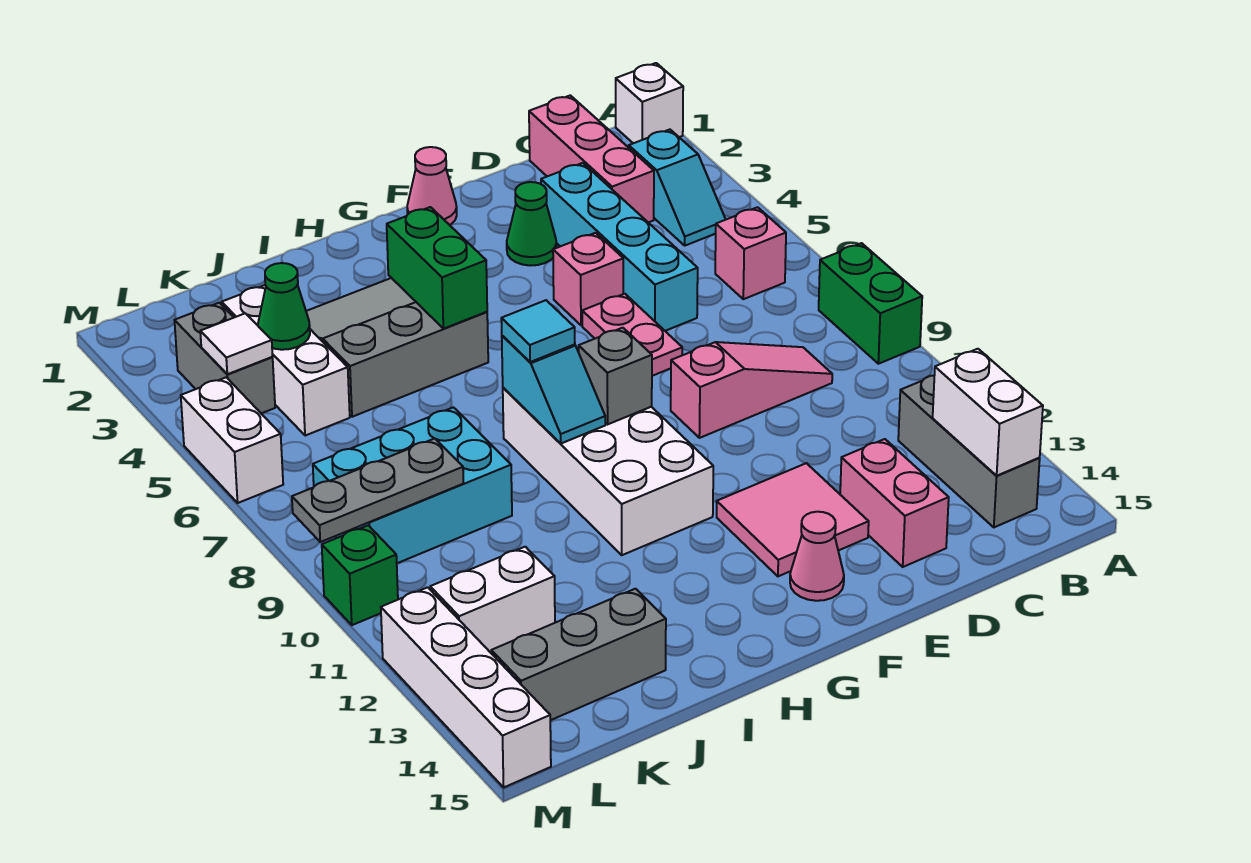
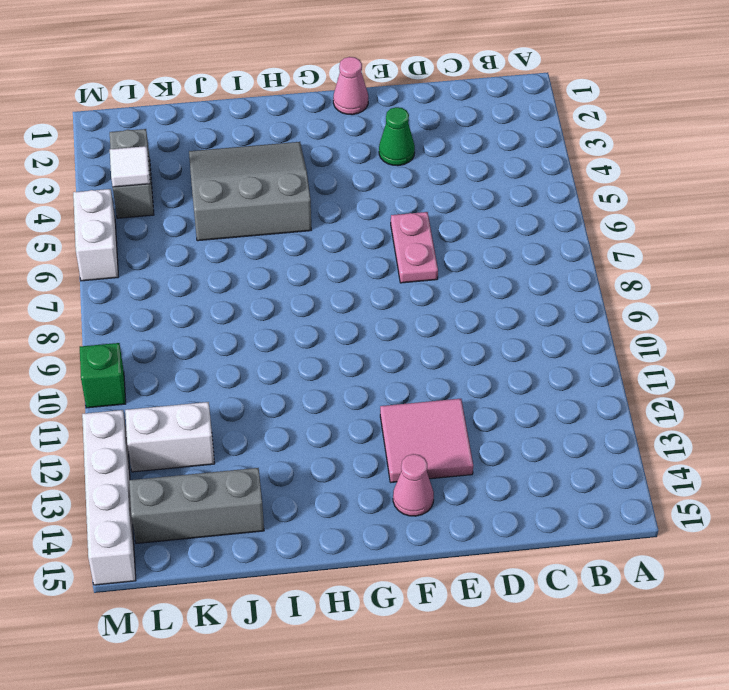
none -> white brick A1 level 1
none -> green brick A8:A9 level 1
none -> cyan slope B3:B4 level 1 top 3
none -> pink brick B6 level 1

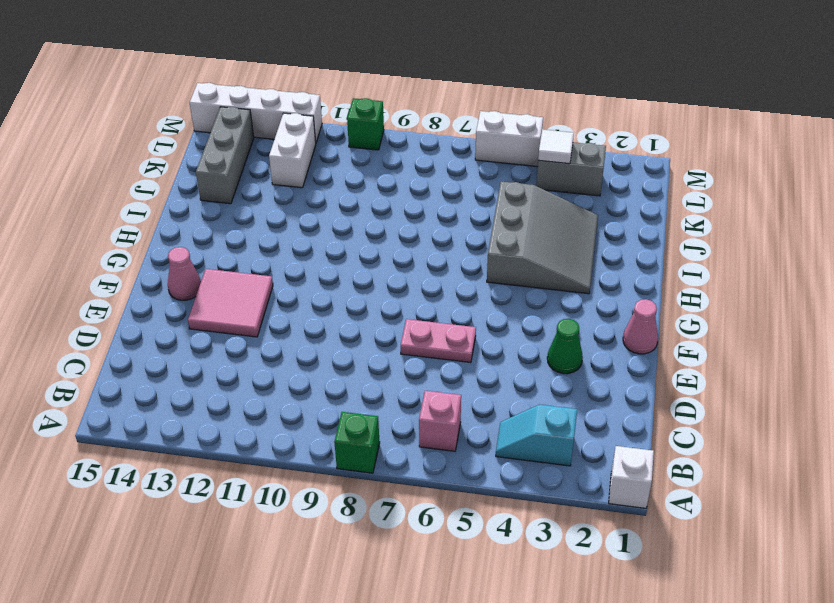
green brick A8 level 1 -> green brick A8:A9 level 1
none -> grey brick B12:B14 level 1
none -> pink brick C1:C3 level 1
none -> pink slope C9:E9 level 1 top E
none -> cyan brick D3:D6 level 1

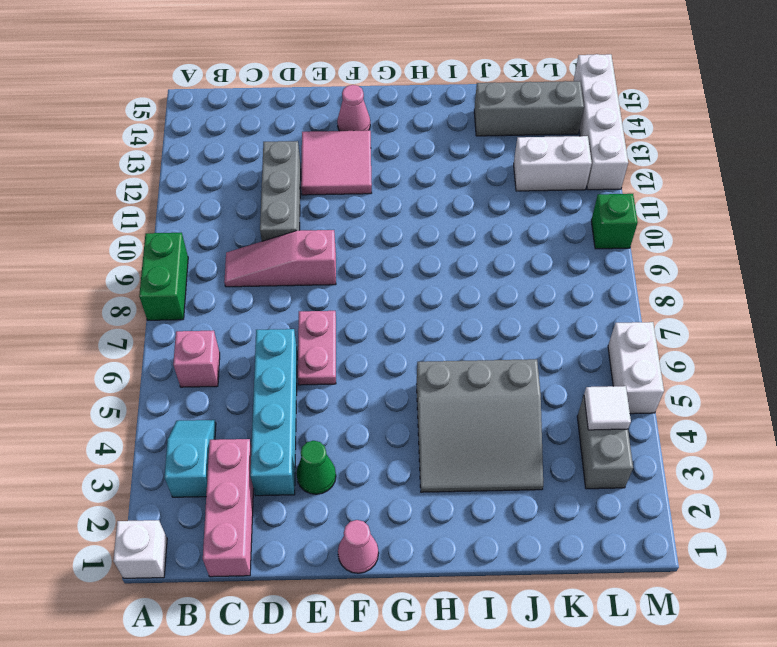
grey brick D10:D12 level 1 -> grey brick B12:B14 level 1
none -> pink brick D13:D14 level 1
none -> pink brick E5 level 1
none -> white brick G8:H11 level 1
none -> cyan brick J8:L9 level 1

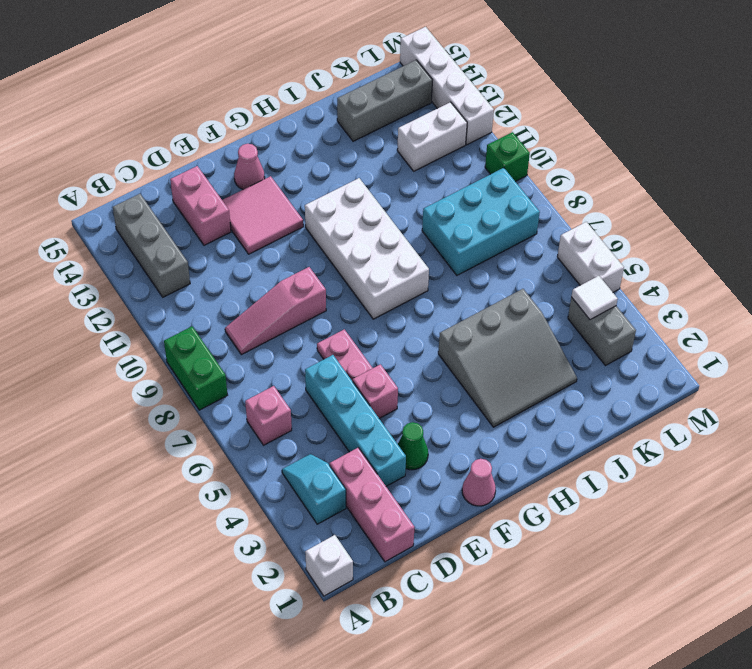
none -> white brick K3:K5 level 1
none -> white brick B13:B14 level 2
none -> grey brick G9 level 2
none -> green brick H4:H5 level 2

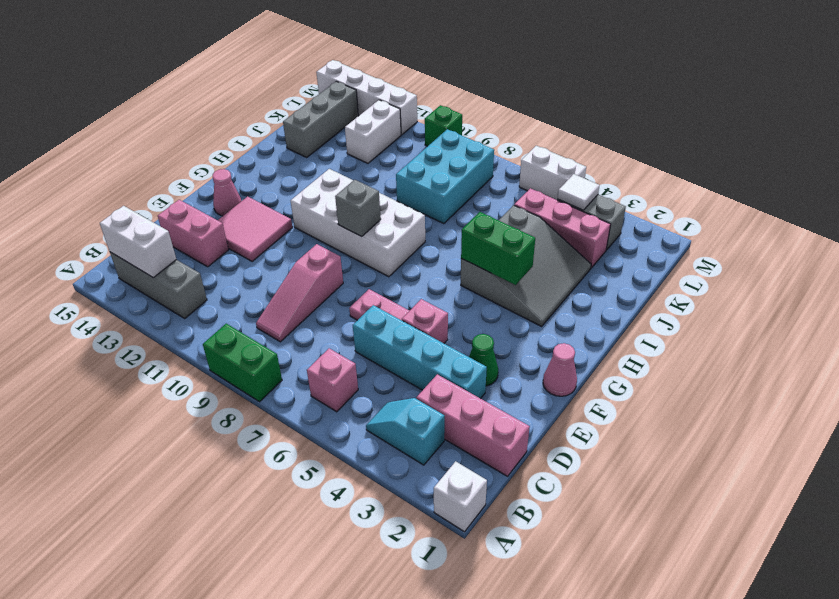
pink brick K3:K5 level 1 -> white brick K3:K5 level 1
none -> cyan slope H8:H9 level 2 top 8
none -> green cone K4 level 2
none -> grey plate K9:M9 level 2
none -> cyan tile H8 level 3

